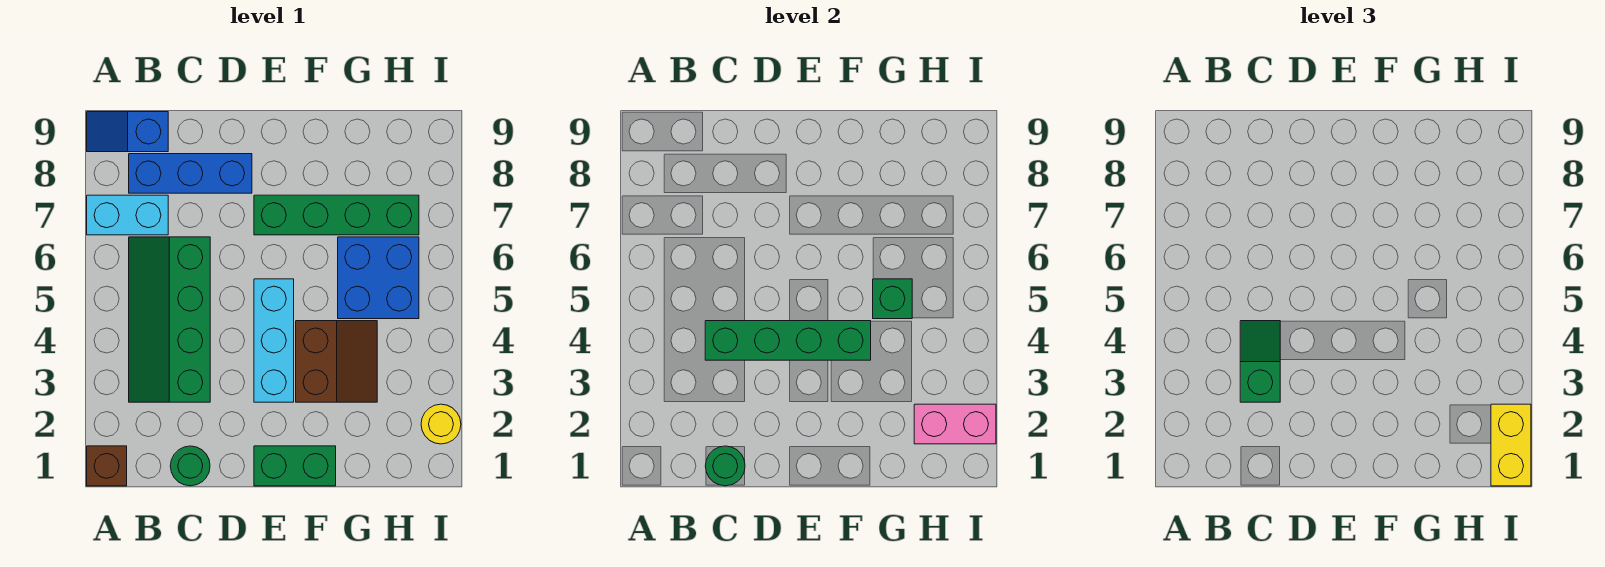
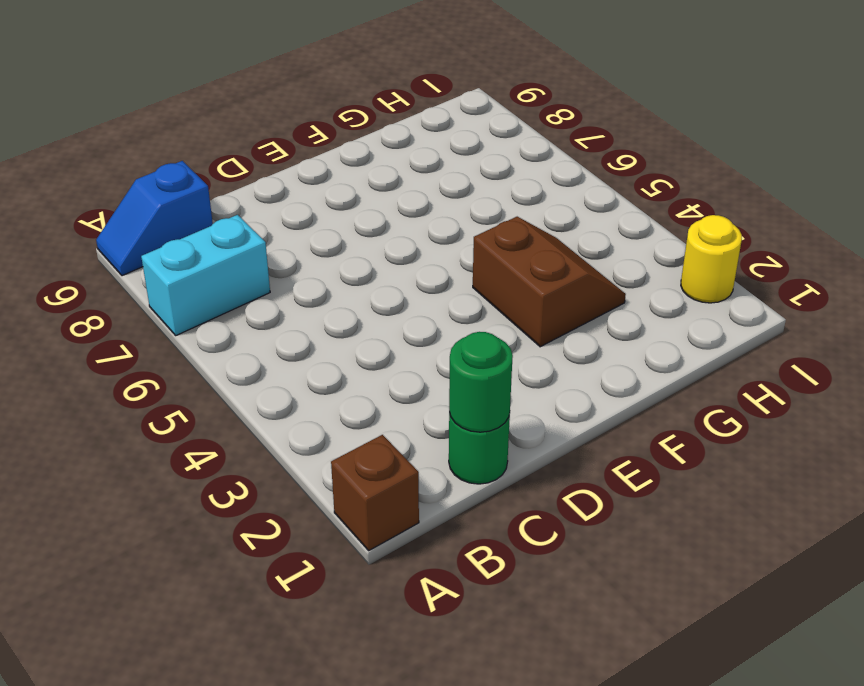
none -> green slope B3:C6 level 1 top C
none -> blue brick B8:D8 level 1
none -> green brick E1:F1 level 1

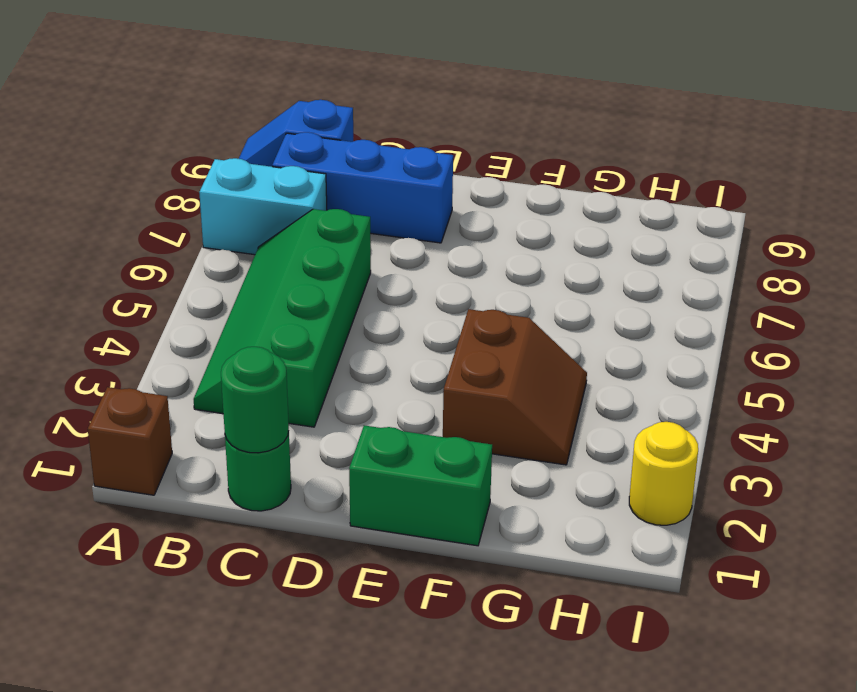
none -> cyan brick E3:E5 level 1
none -> green brick E7:H7 level 1
none -> blue brick G5:H6 level 1

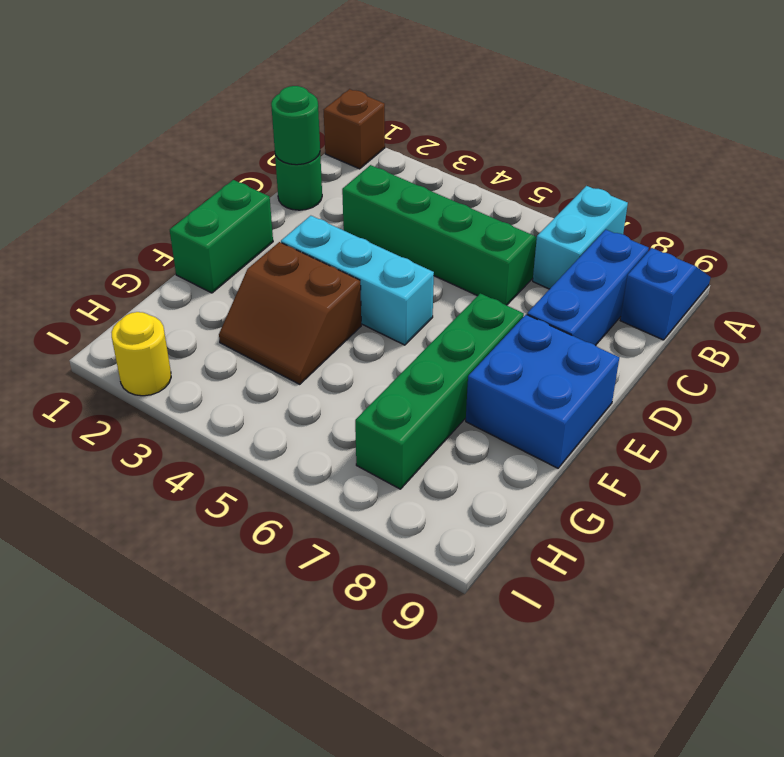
blue brick E8:F9 level 1 -> blue brick G5:H6 level 1
none -> green brick C4:F4 level 2
none -> green brick G5 level 2
none -> pink brick H2:I2 level 2

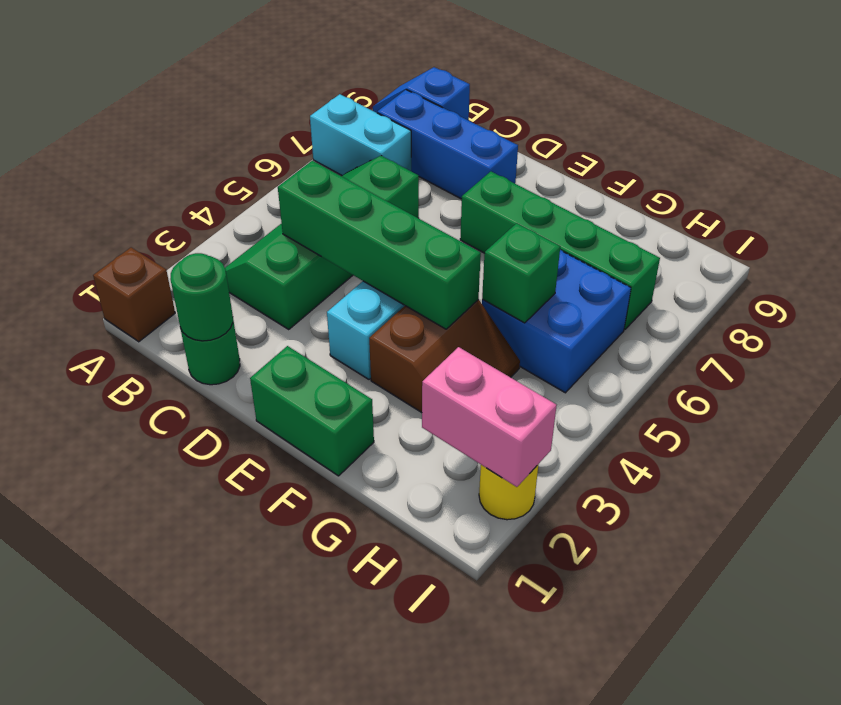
none -> green slope C3:C4 level 3 top 3
none -> yellow brick I1:I2 level 3

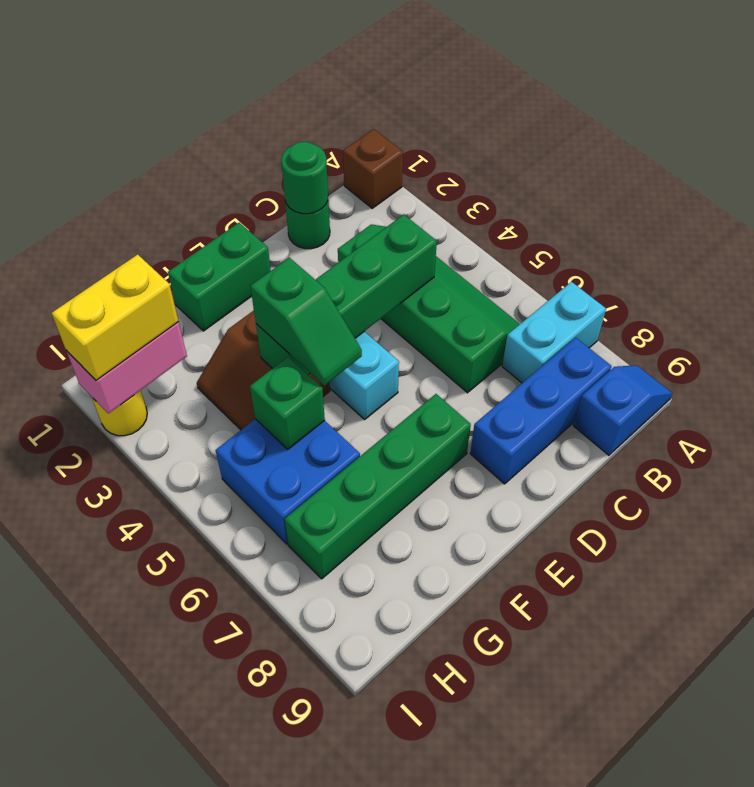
green slope F4:F5 level 3 top 4 -> green slope C3:C4 level 3 top 3
yellow brick H2:I2 level 3 -> yellow brick I1:I2 level 3

